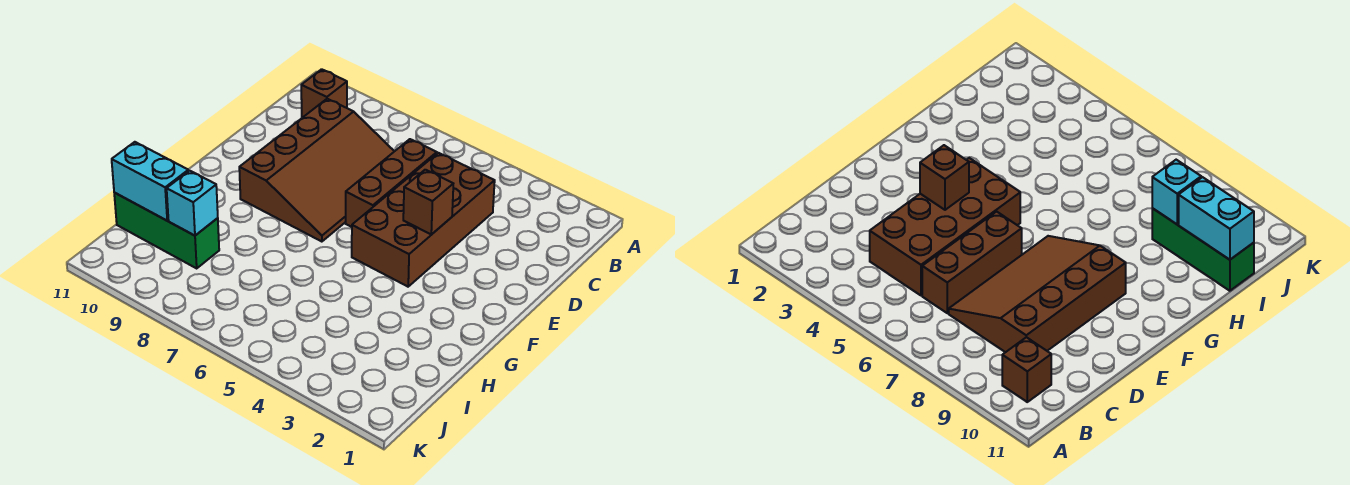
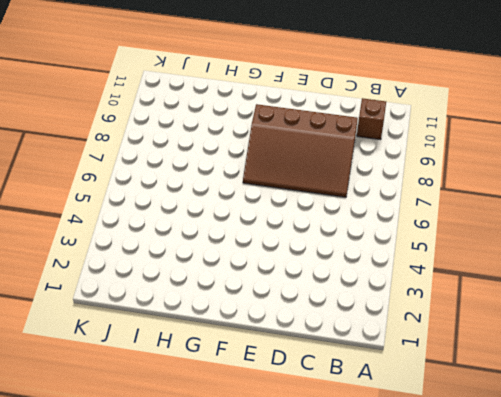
none -> brown brick C4:F5 level 1
none -> brown brick C6:E6 level 1

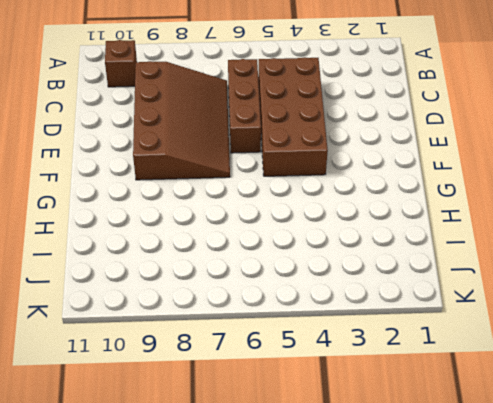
none -> green brick I9:I11 level 1
none -> brown brick E4 level 2

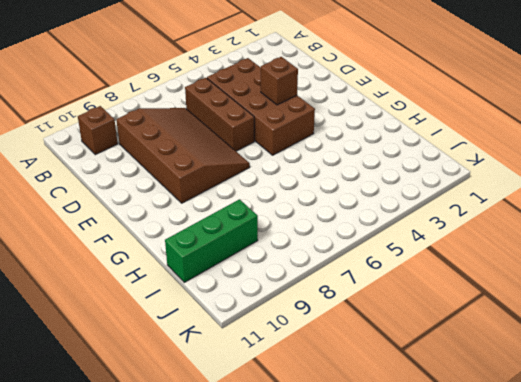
none -> cyan brick I9 level 2
none -> cyan brick I10:I11 level 2

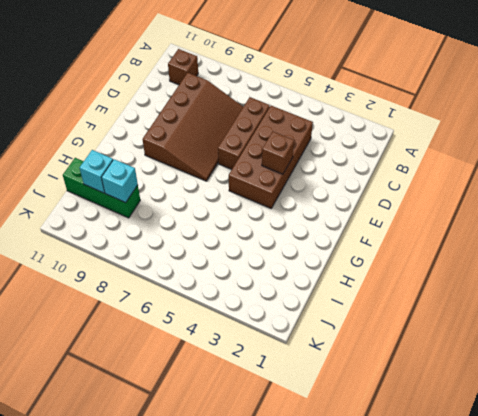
cyan brick I10 level 2 -> cyan brick I10:I11 level 2

